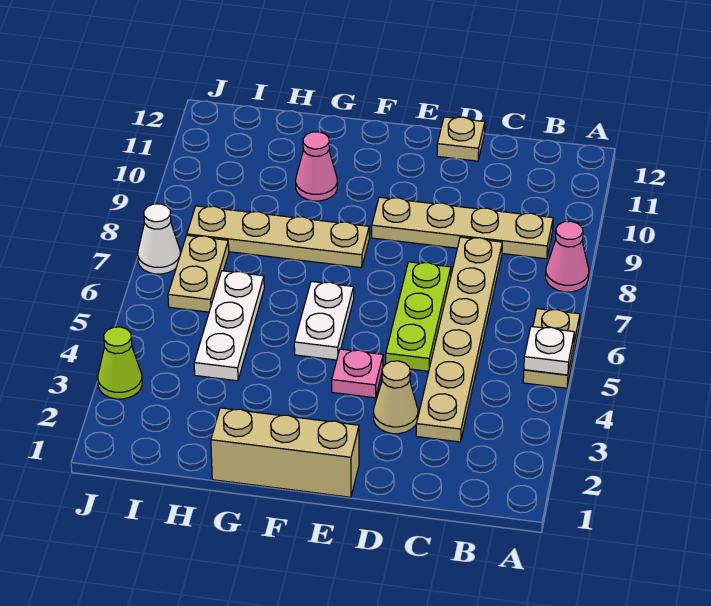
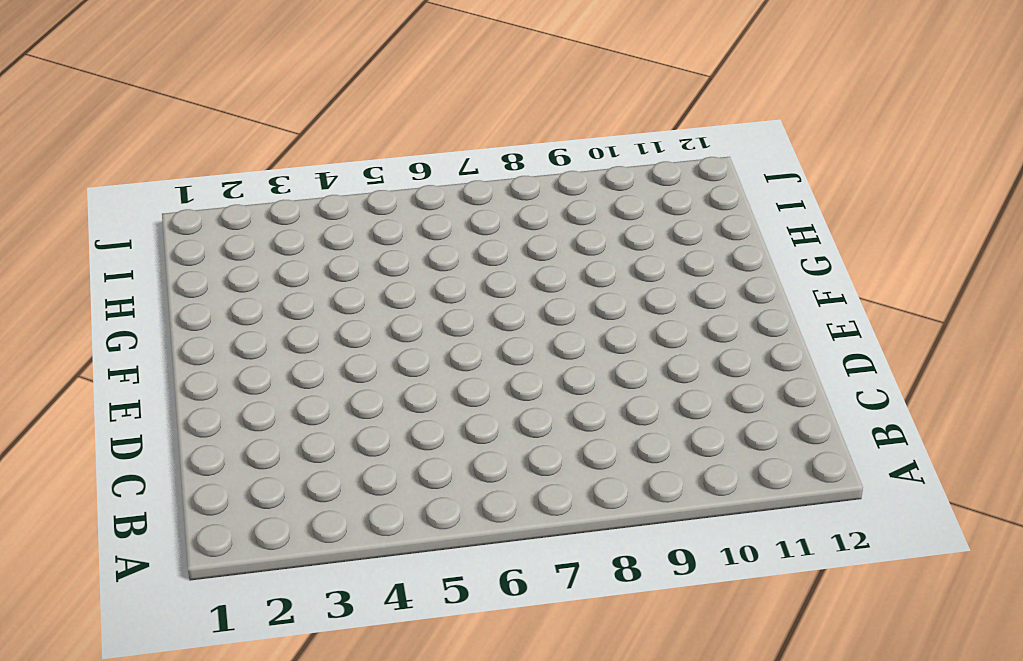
none -> tan plate A5:A6 level 1
none -> pink cone A8 level 1
none -> tan plate B9:E9 level 1

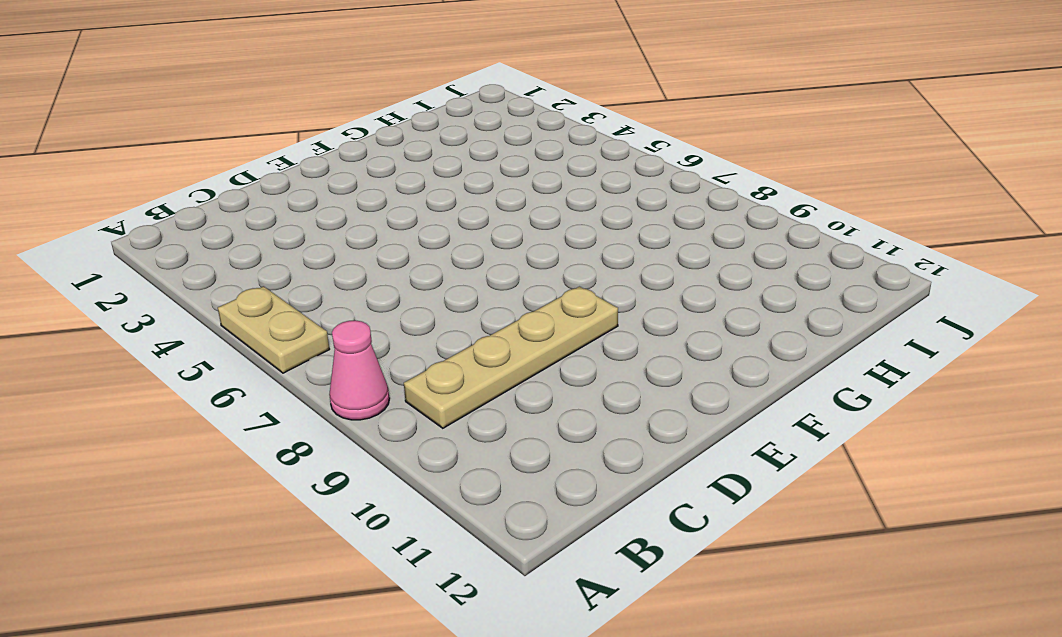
none -> tan plate C3:C8 level 1
none -> tan cone D3 level 1
none -> lime plate D5:D7 level 1

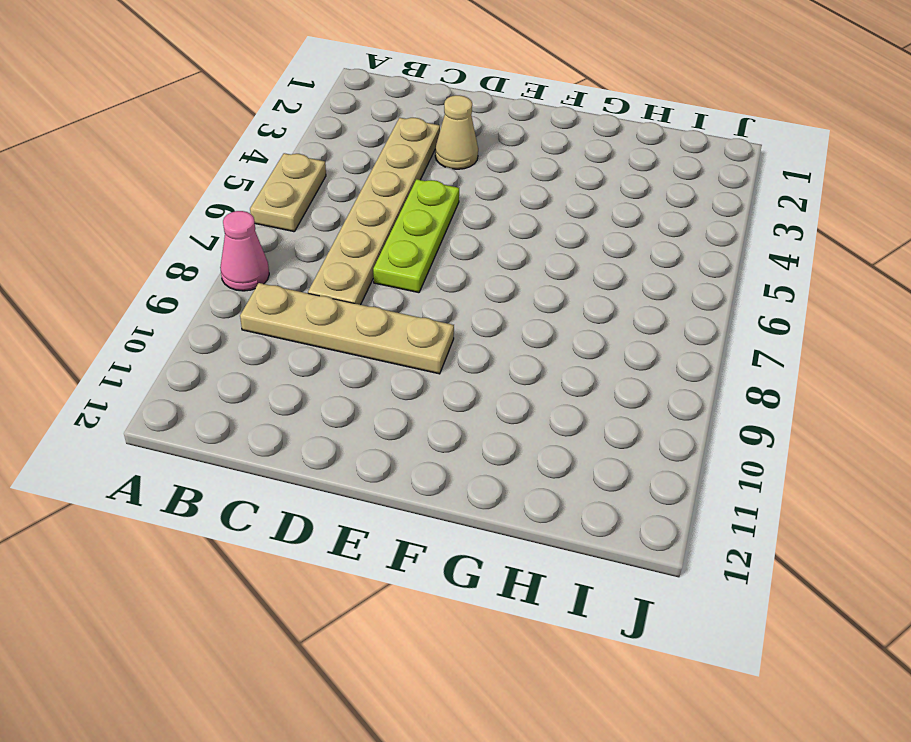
none -> tan plate D12 level 1
none -> tan brick E1:G1 level 1
none -> pink plate E4 level 1

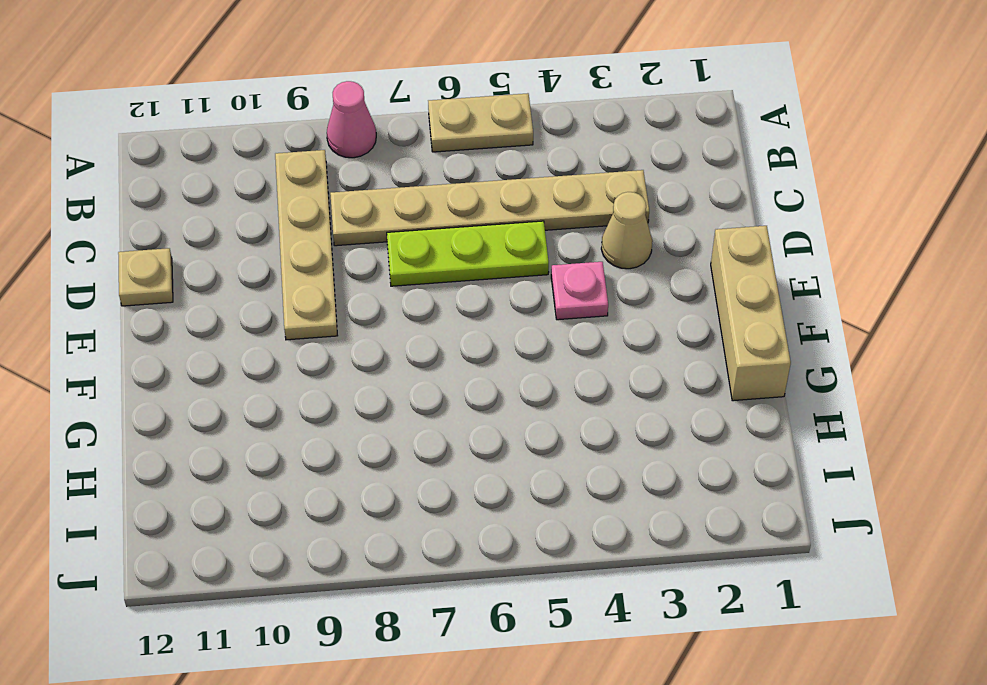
none -> white plate F5:F6 level 1
none -> tan plate F8:I8 level 1
none -> pink cone G10 level 1

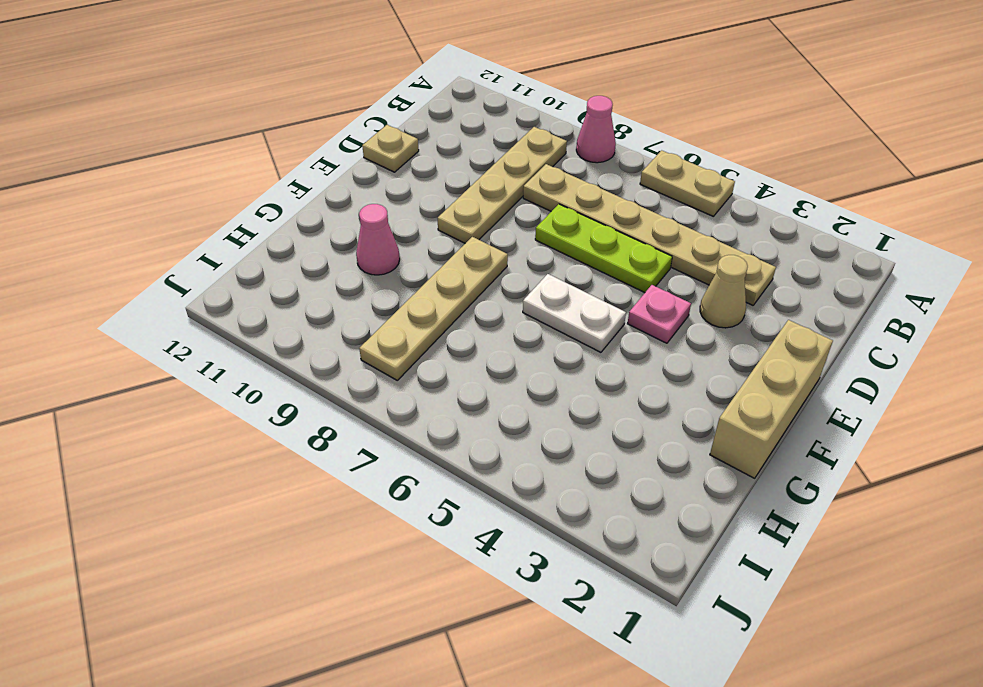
none -> white plate H4:H6 level 1
none -> tan plate I6:I7 level 1
none -> lime cone J3 level 1

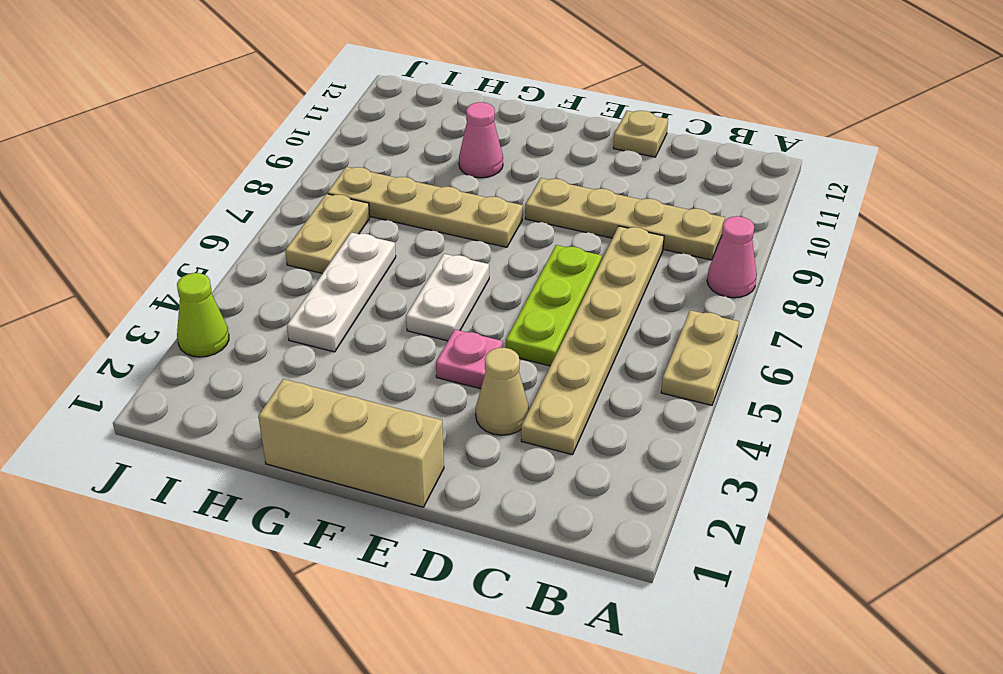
none -> white cone J7 level 1
none -> white plate A5 level 2

